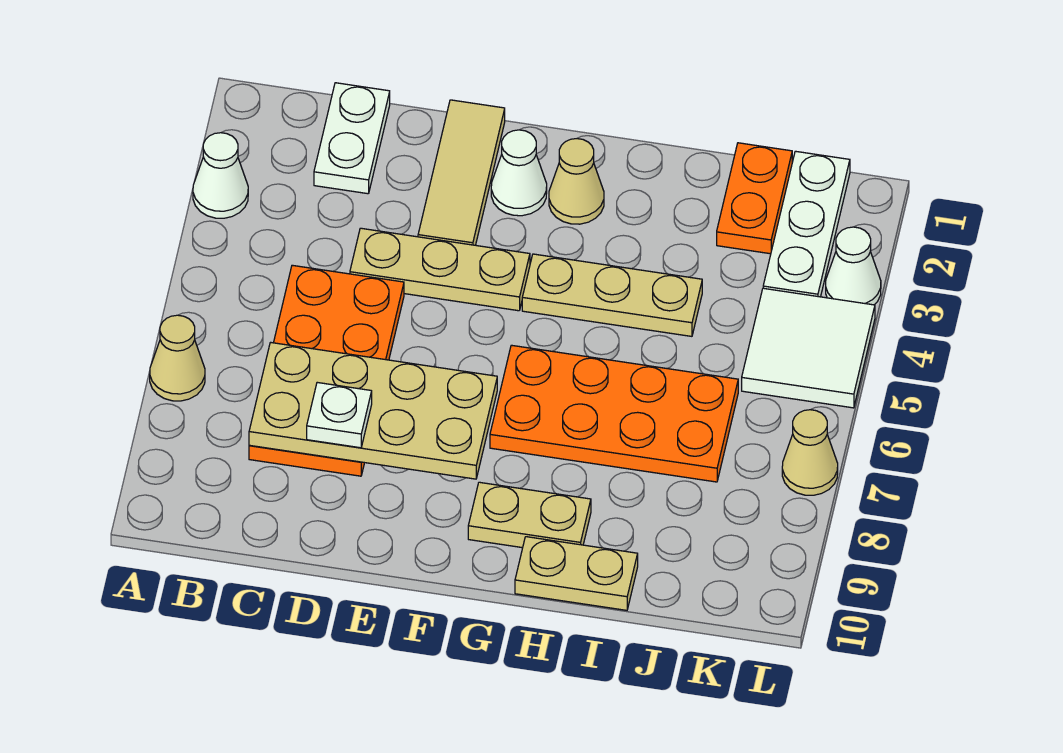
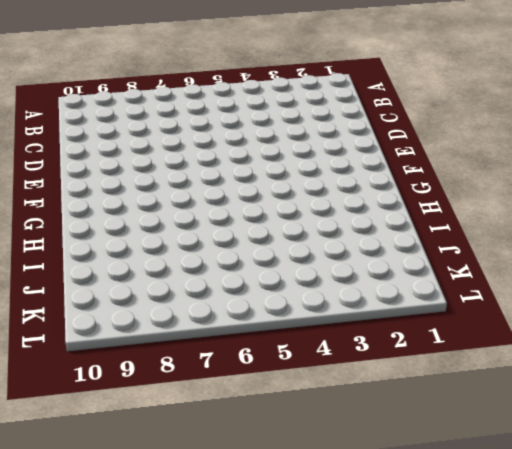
none -> white cone A3 level 1
none -> tan cone A7 level 1
none -> white plate C1:C2 level 1

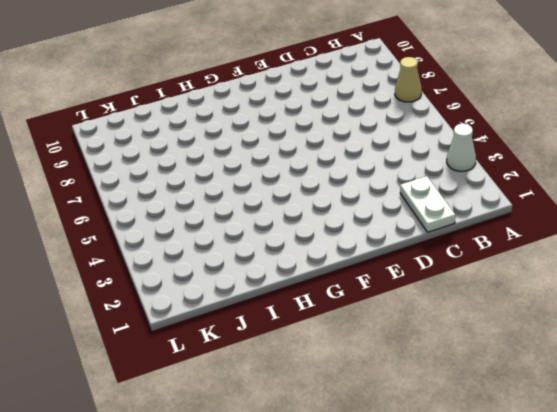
none -> orange plate C5:D8 level 1
none -> tan plate D4:F4 level 1
none -> tan tile E1:E3 level 1

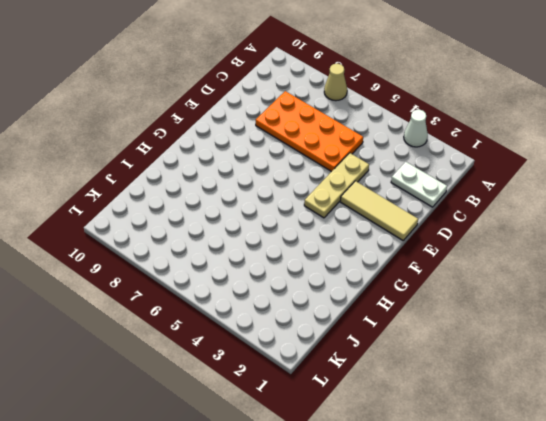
none -> white cone F2 level 1
none -> tan cone G2 level 1
none -> tan plate G4:I4 level 1

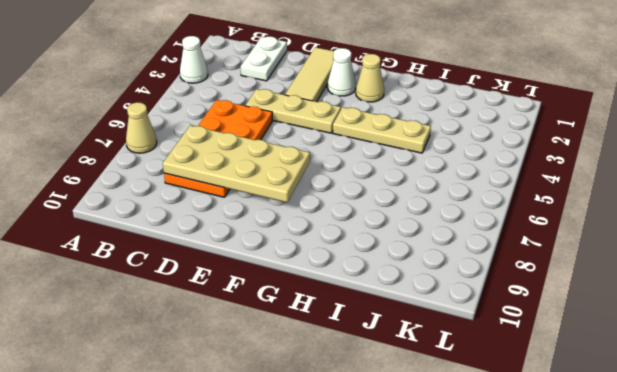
none -> orange plate G6:J7 level 1
none -> tan plate G9:H9 level 1
none -> tan plate H10:I10 level 1

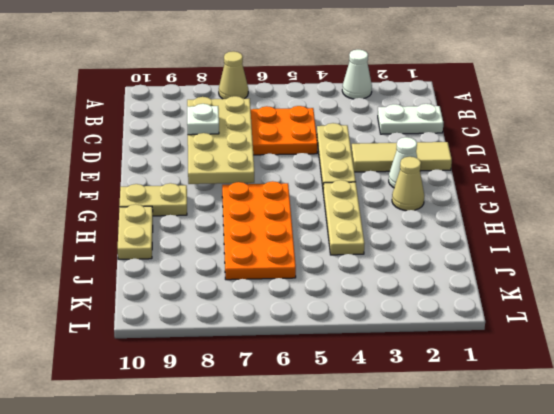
tan plate G9:G10 level 1 -> tan plate G9:H9 level 1
none -> orange plate J1:J2 level 1
none -> white plate K1:K3 level 1
none -> white tile K4:L5 level 1

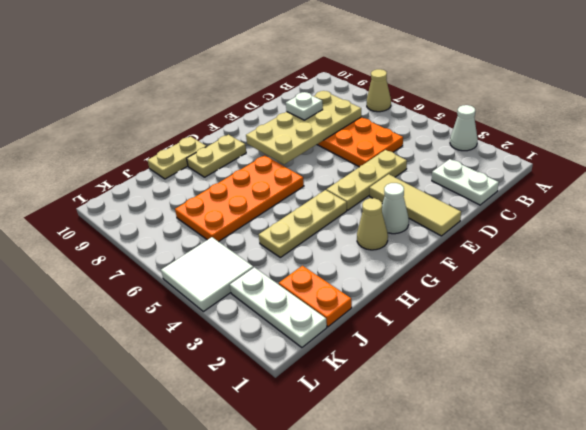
none -> white cone L3 level 1
none -> tan cone L7 level 1

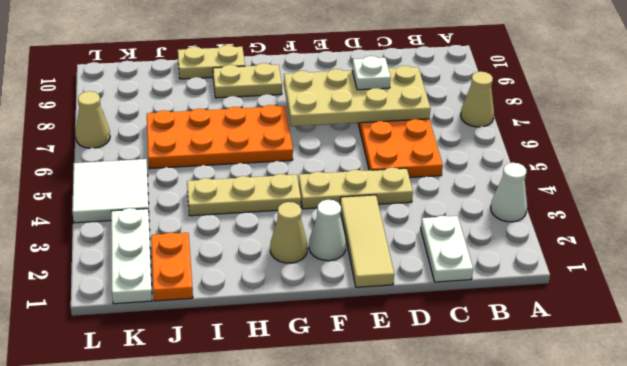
none -> white cone L3 level 1

